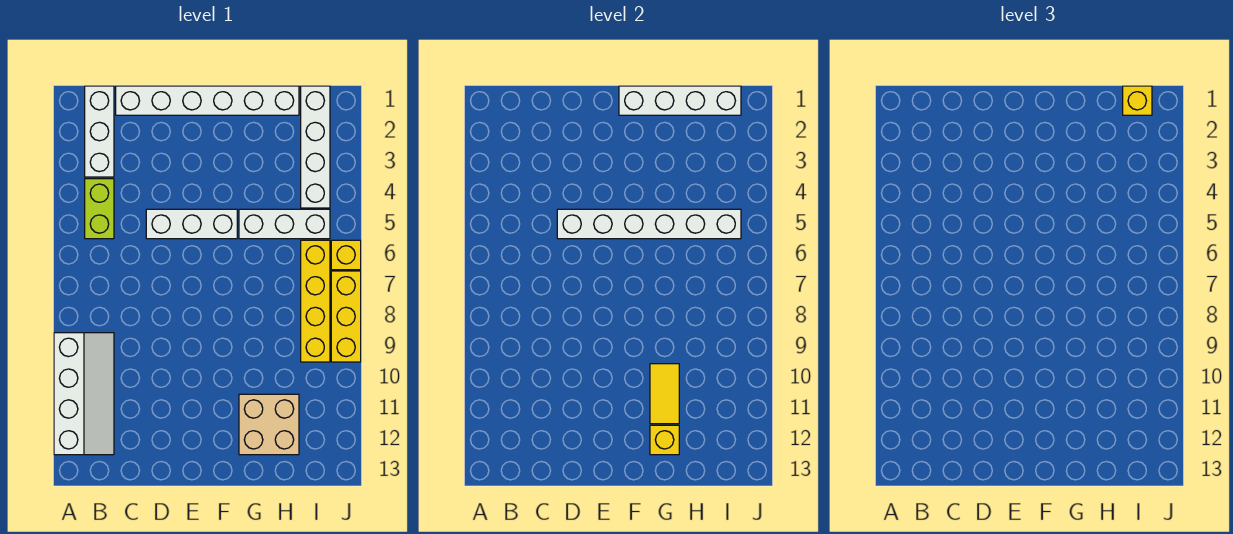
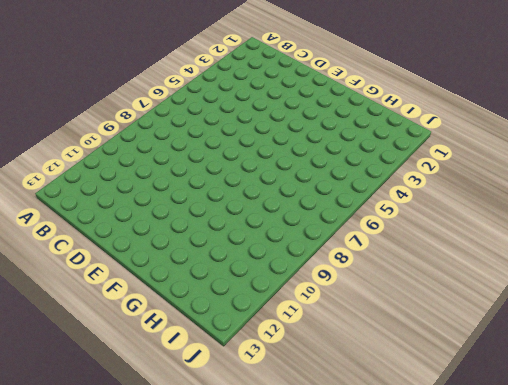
none -> white slope A9:B12 level 1 top A
none -> white brick B1:B3 level 1
none -> lime brick B4:B5 level 1

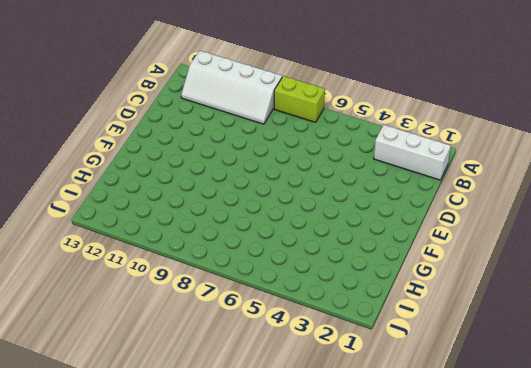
lime brick A7:A8 level 1 -> lime brick B4:B5 level 1
none -> white brick C1:H1 level 1
none -> white brick D5:F5 level 1
none -> white brick G5:I5 level 1

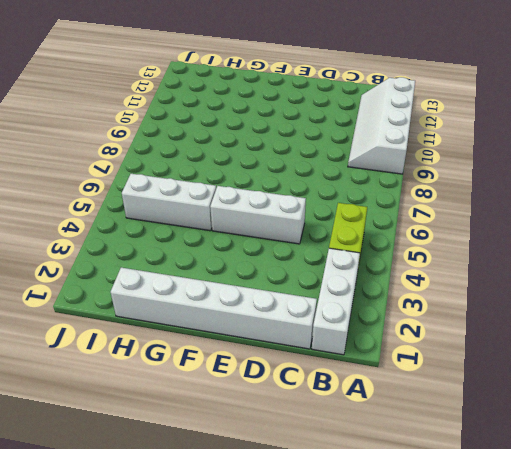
none -> tan brick G11:H12 level 1
none -> white brick I1:I4 level 1
none -> yellow brick I6:I9 level 1

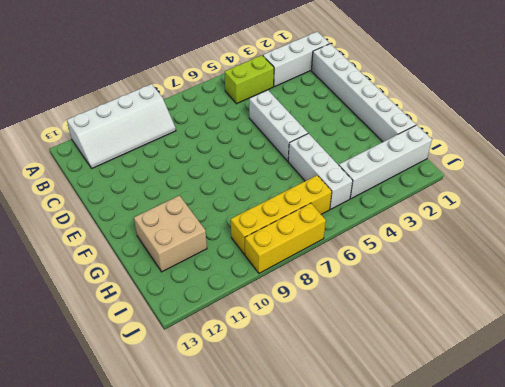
none -> yellow brick J6 level 1
none -> white brick D5:I5 level 2
none -> white brick F1:I1 level 2

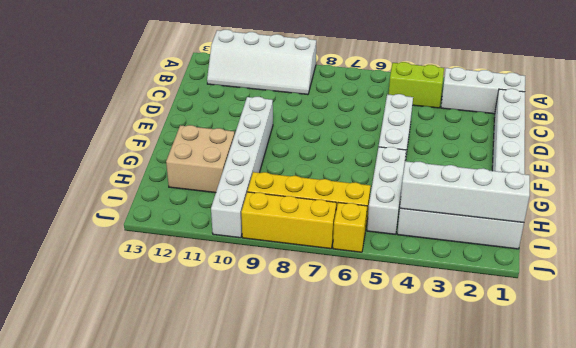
white brick E10:J10 level 1 -> white brick D5:I5 level 2
white brick I1:I4 level 2 -> white brick F1:I1 level 2
none -> yellow tile G10:G11 level 2
none -> yellow brick G12 level 2
none -> yellow brick I1 level 3

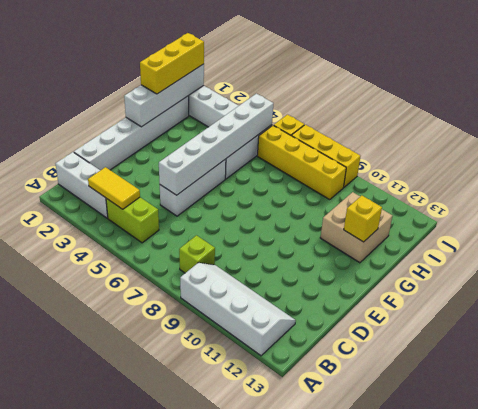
yellow tile B3:B4 level 2 -> yellow tile G10:G11 level 2
lime brick B8 level 1 -> none
yellow brick G1:I1 level 3 -> yellow brick I1 level 3

